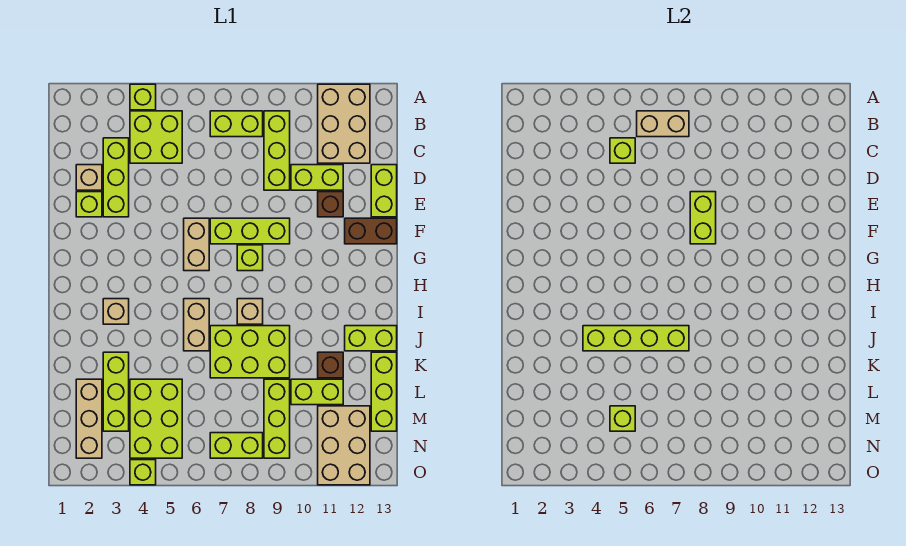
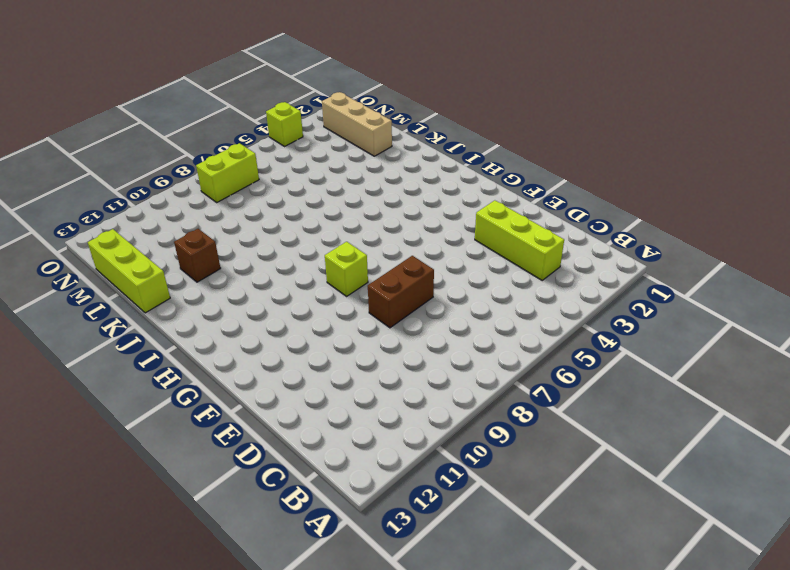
brown brick E7:E8 level 1 -> brown brick F12:F13 level 1
none -> lime brick A4 level 1
none -> tan brick A11:C12 level 1
none -> lime brick B4:C5 level 1
none -> lime brick B7:B8 level 1

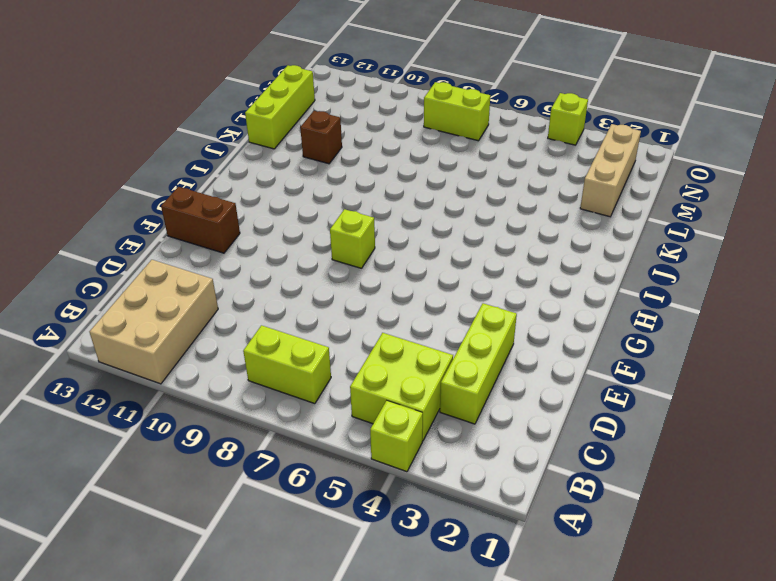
none -> lime brick B9:D9 level 1
none -> tan brick D2 level 1
none -> lime brick D10:D11 level 1
none -> lime brick D13:E13 level 1

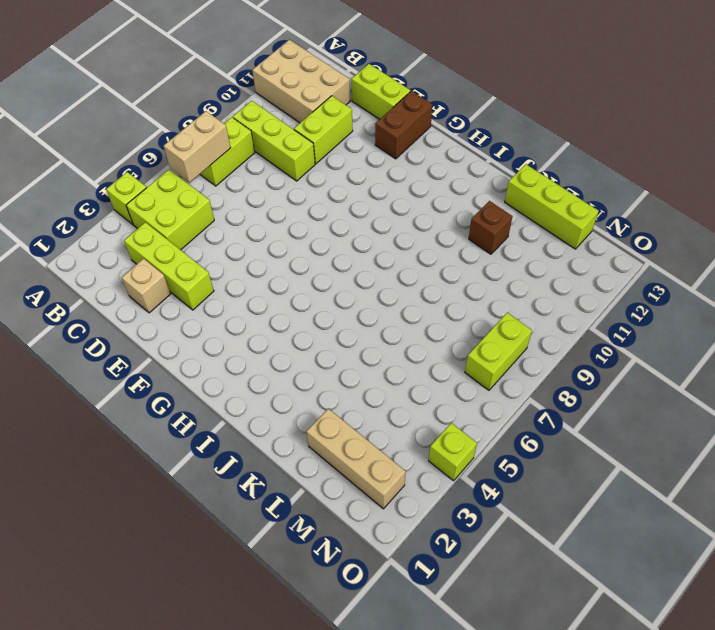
none -> lime brick E2 level 1
none -> brown brick E11 level 1
none -> tan brick F6:G6 level 1
none -> lime brick F7:F9 level 1

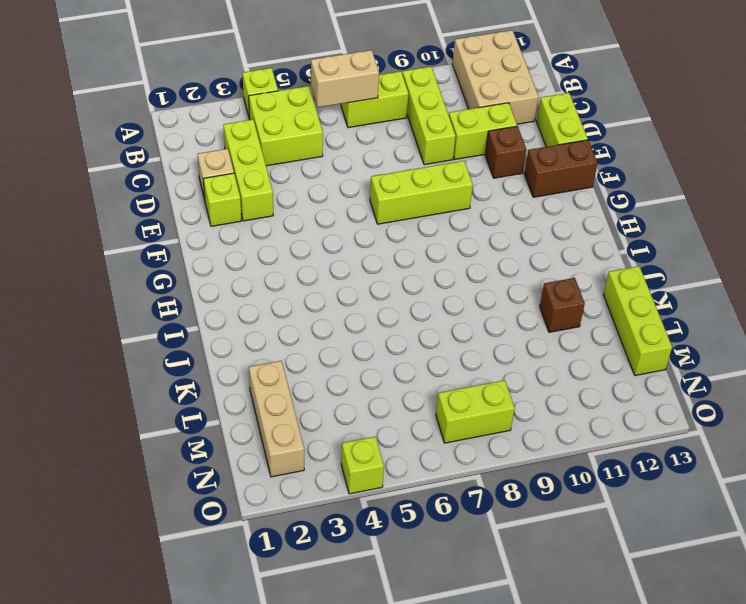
none -> tan brick F6:G6 level 1
none -> lime brick G8 level 1
none -> tan brick I3 level 1
none -> tan brick I6:J6 level 1

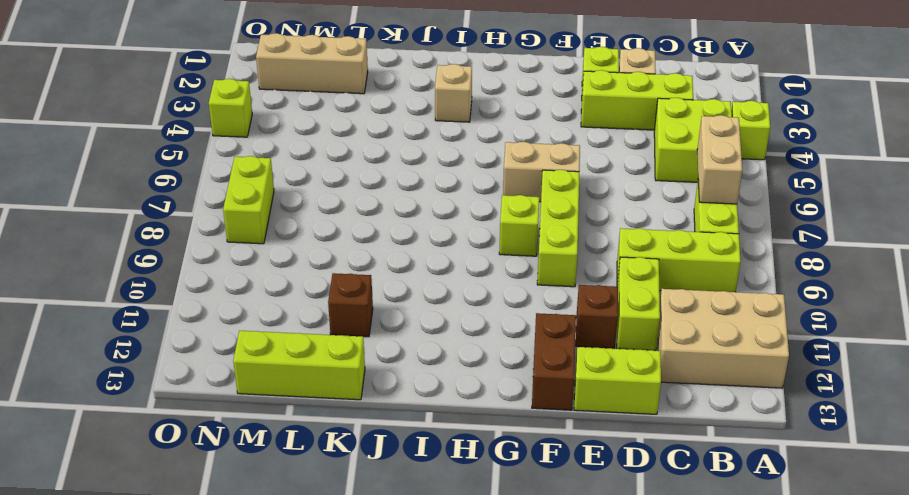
none -> tan brick I6:J6 level 1
none -> tan brick I8 level 1
none -> lime brick J7:K9 level 1
none -> lime brick J12:J13 level 1

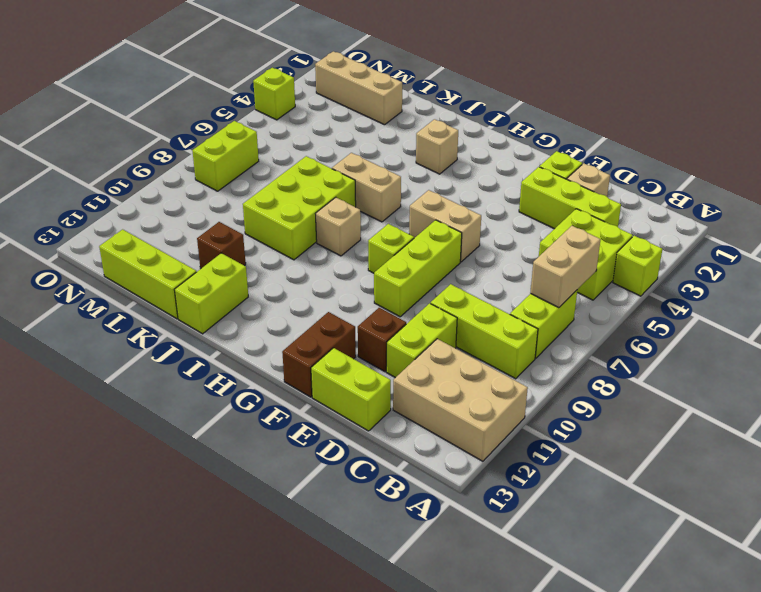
none -> lime brick K3:M3 level 1
none -> lime brick L4:N5 level 1
none -> lime brick L9:N9 level 1
none -> lime brick L10:L11 level 1

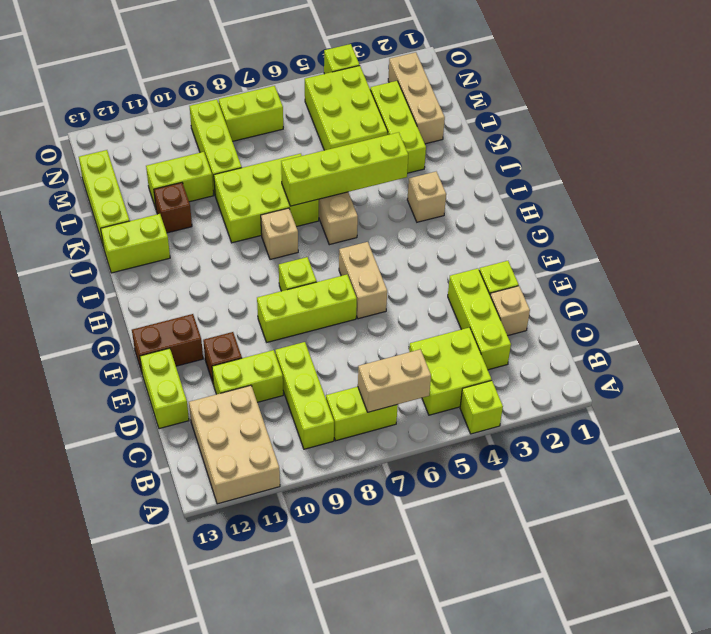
none -> tan brick M11:O12 level 1
none -> lime brick C5 level 2
none -> lime brick E8:F8 level 2
none -> lime brick M5 level 2

